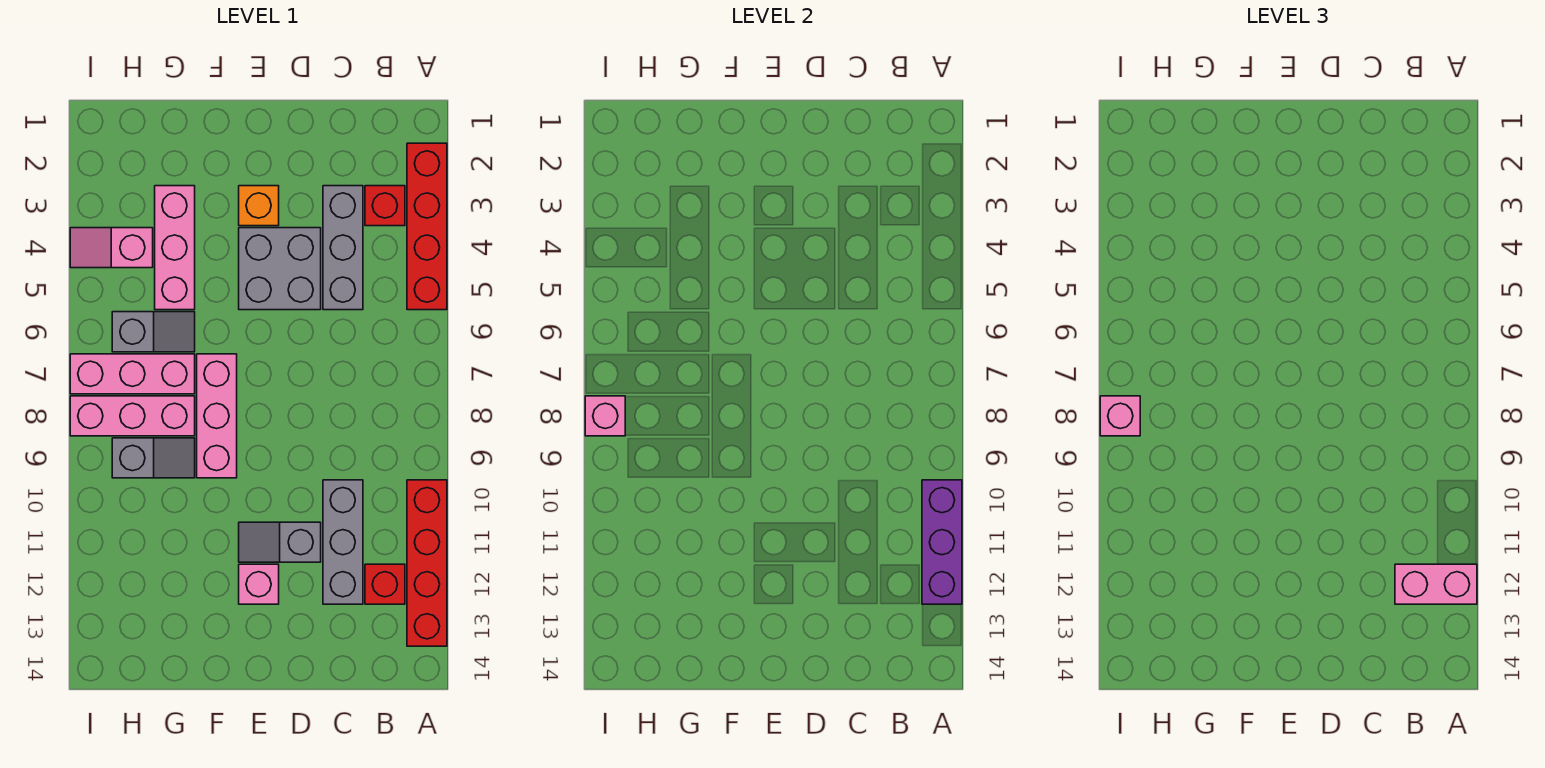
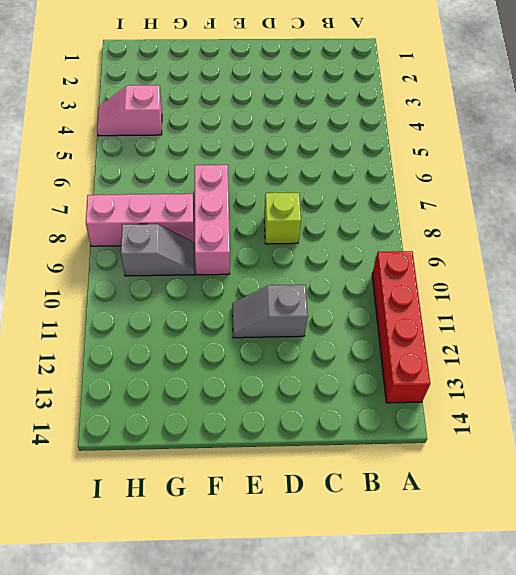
lime brick D8 level 1 -> none
none -> red brick A2:A5 level 1
none -> red brick B3 level 1
none -> red brick B12 level 1

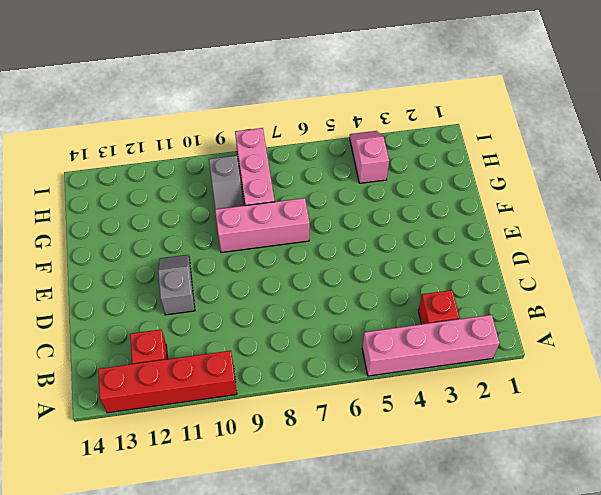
pink brick A2:A5 level 1 -> red brick A2:A5 level 1
none -> grey brick C3:C5 level 1
none -> grey brick C10:C12 level 1
none -> grey brick D4:E5 level 1

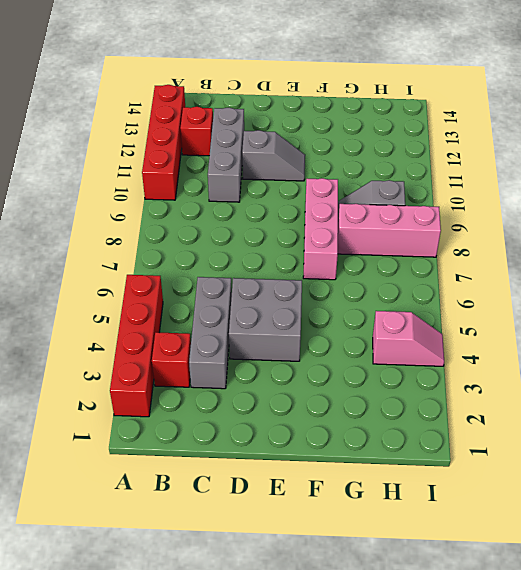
none -> orange brick E3 level 1
none -> pink brick E12 level 1
none -> pink brick G3:G5 level 1

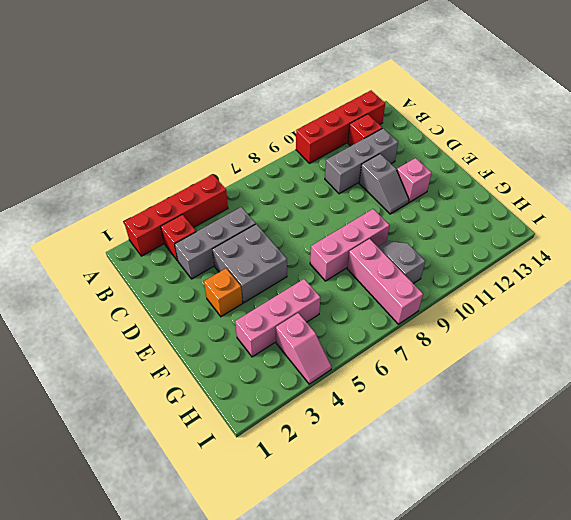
none -> grey slope G6:H6 level 1 top H
none -> pink brick G7:I7 level 1
none -> purple brick A10:A12 level 2

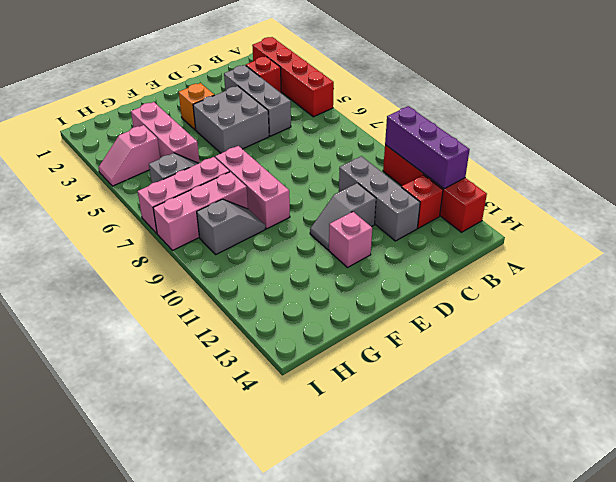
none -> pink brick I8 level 2
none -> pink brick A12:B12 level 3
none -> pink brick I8 level 3

